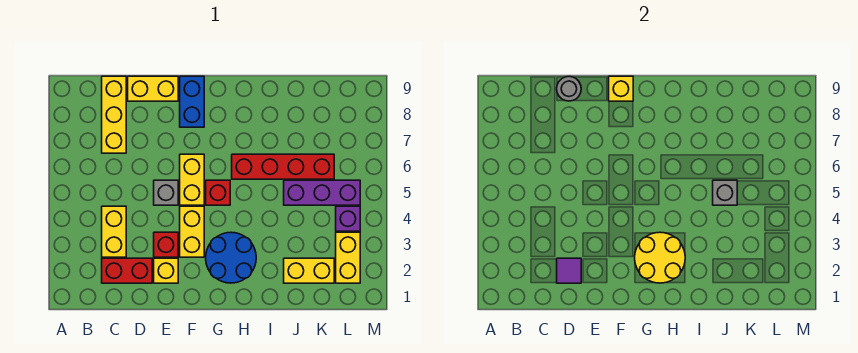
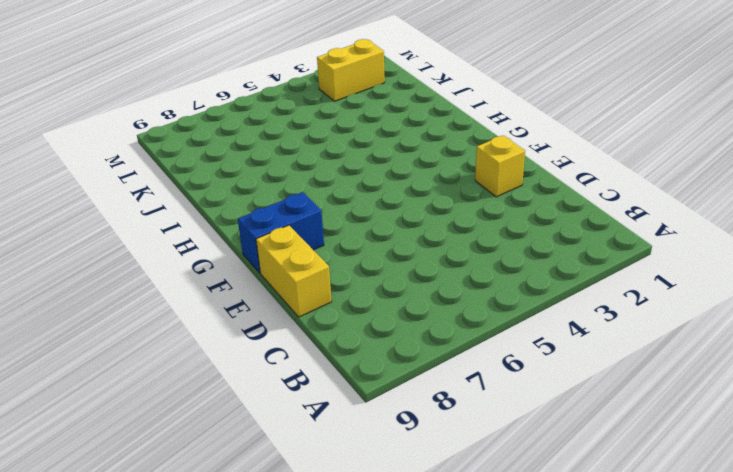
none -> red brick C2:D2 level 1
none -> yellow brick C3:C4 level 1
none -> yellow brick C7:C9 level 1

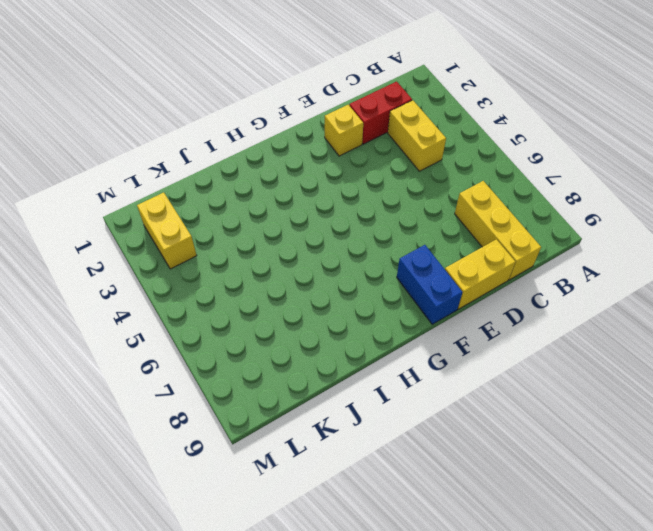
none -> red brick E3 level 1
none -> grey brick E5 level 1
none -> yellow brick F3:F4 level 1

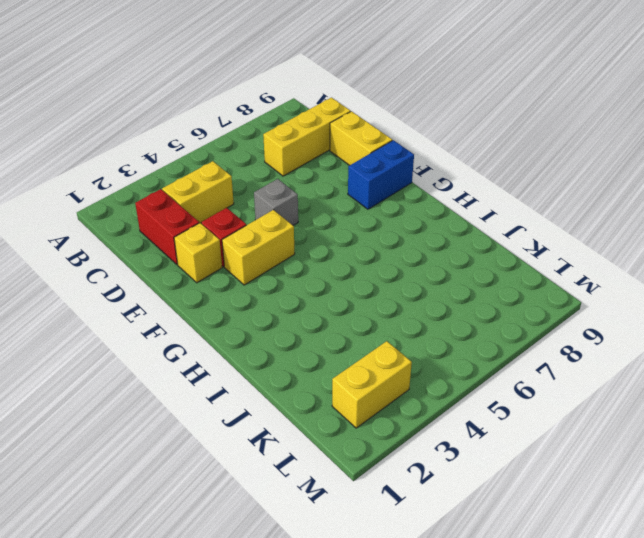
none -> yellow brick F5:F6 level 1
none -> blue round brick G2:H3 level 1
none -> red brick G5 level 1

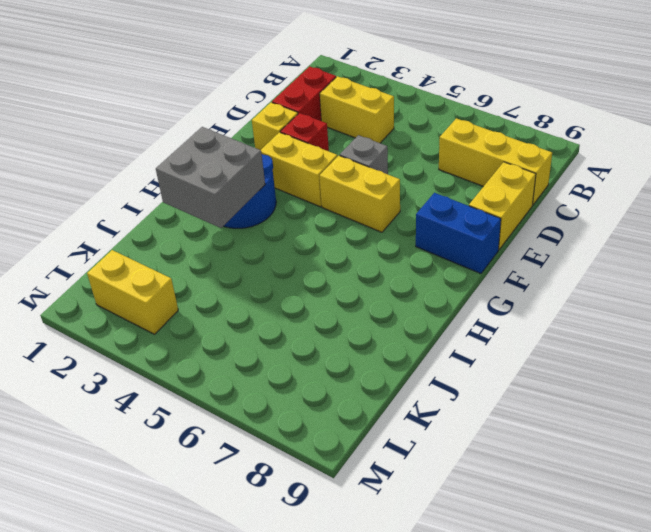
grey brick H2:I3 level 2 -> yellow round brick G2:H3 level 2
none -> red brick G5 level 1
none -> red brick H6:K6 level 1
none -> yellow brick J2:K2 level 1

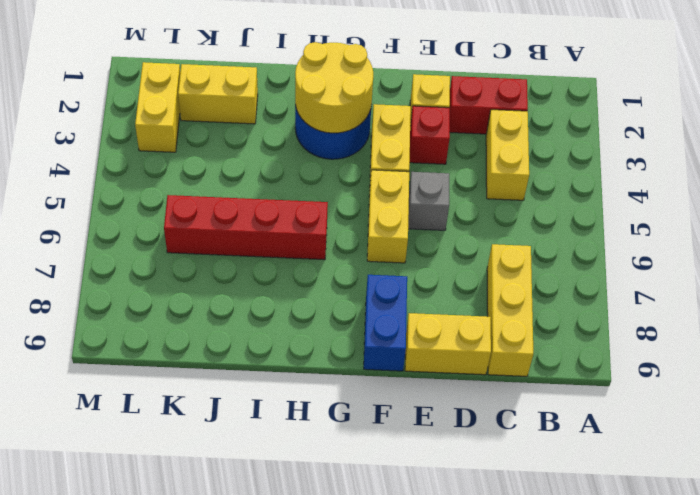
none -> red brick G5 level 1
none -> purple brick J5:L5 level 1
none -> purple brick L4 level 1

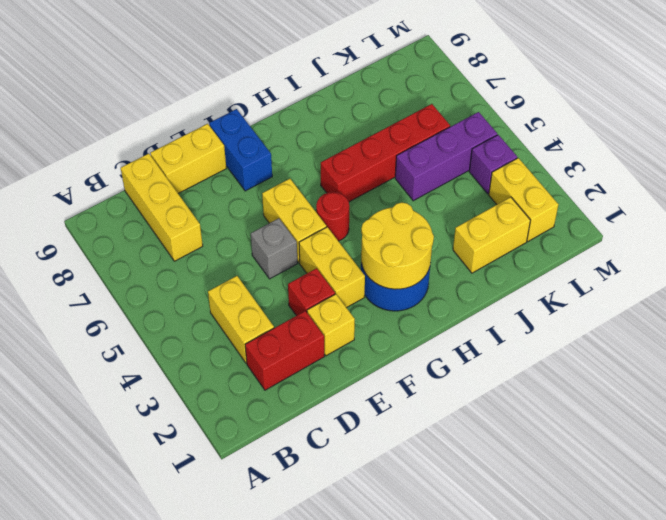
red round brick G5 level 1 -> red brick G5 level 1
none -> purple tile D2 level 2
none -> grey round brick D9 level 2
none -> yellow brick F9 level 2

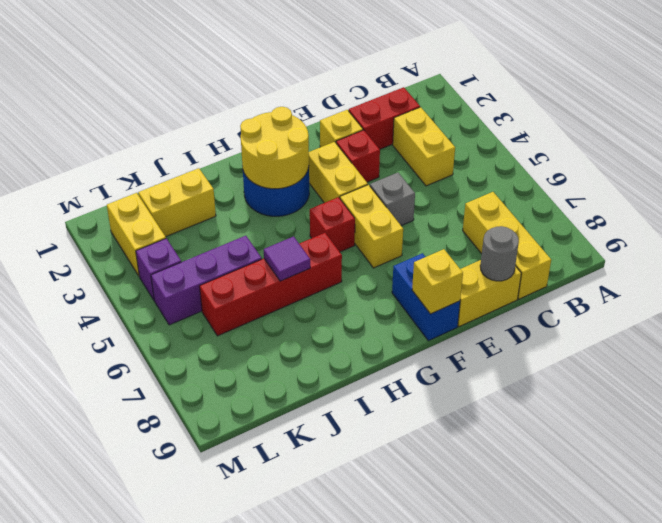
purple tile I6 level 2 -> purple tile D2 level 2
none -> grey brick J5 level 2

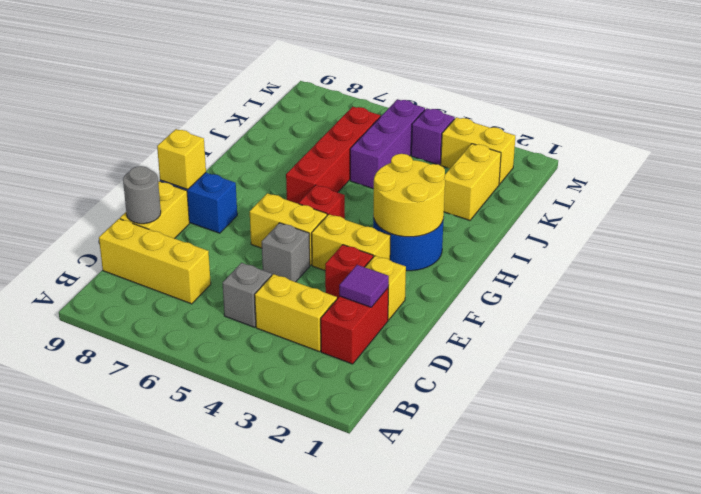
grey brick C5 level 1 -> grey brick J5 level 2

